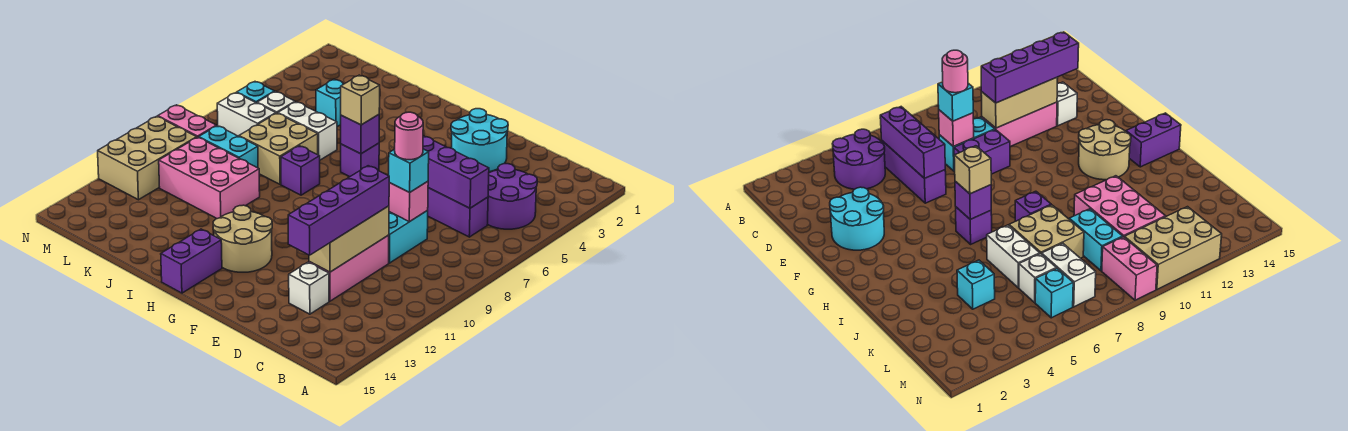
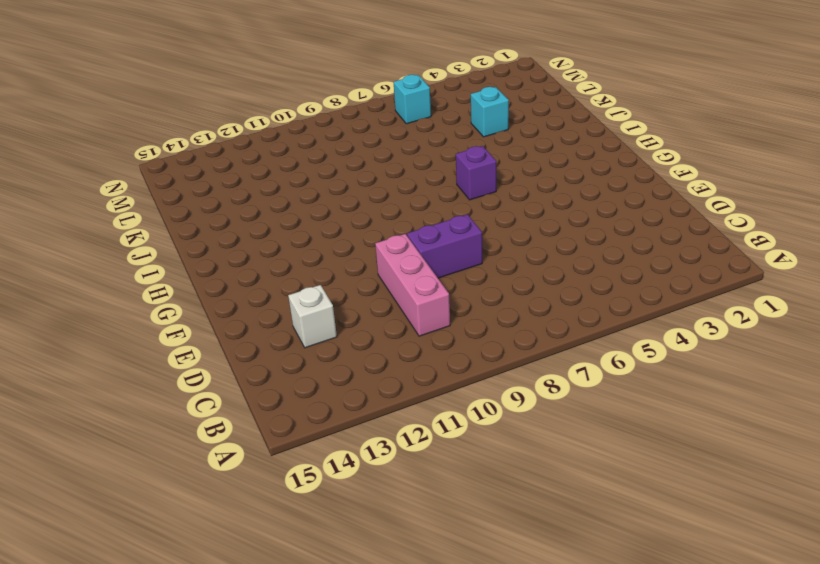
pink brick C10:E10 level 1 -> pink brick D10:D12 level 1
none -> purple round brick B4:C5 level 1
none -> purple brick C6:E6 level 1
none -> cyan brick D8:D9 level 1

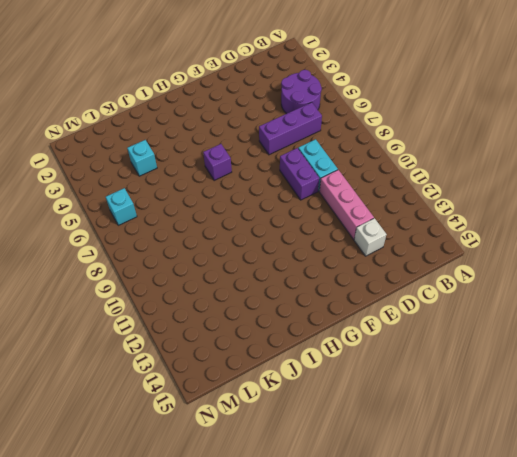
none -> cyan round brick E2:F3 level 1
none -> tan round brick G12:H13 level 1
none -> purple brick H14:H15 level 1

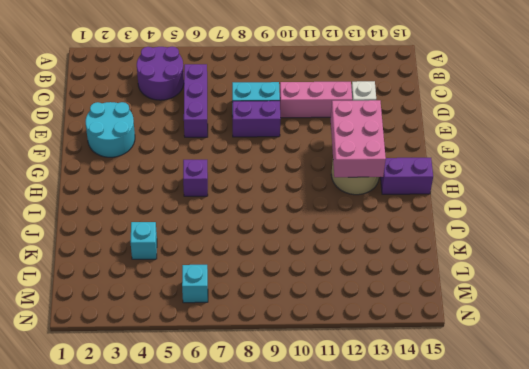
pink brick F12:H13 level 2 -> pink brick J10:L11 level 1
none -> purple brick I8 level 1
none -> white brick J6:K6 level 1
none -> tan brick J7:K8 level 1

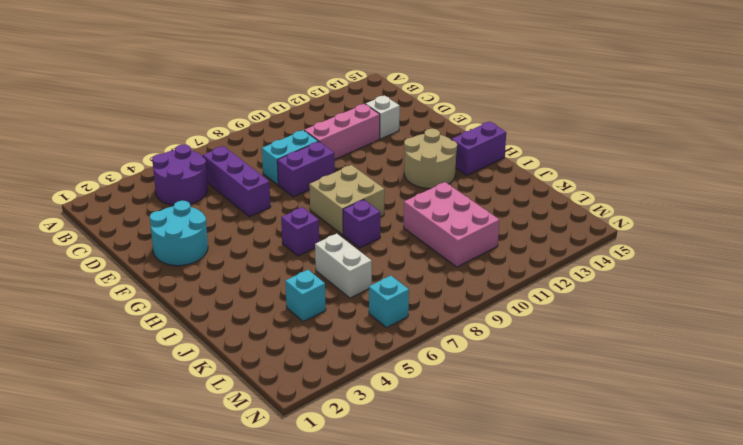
tan brick G8:H9 level 1 -> tan brick J7:K8 level 1
none -> cyan brick K9:L9 level 1
none -> white brick L6 level 1
none -> white brick L7:M7 level 1

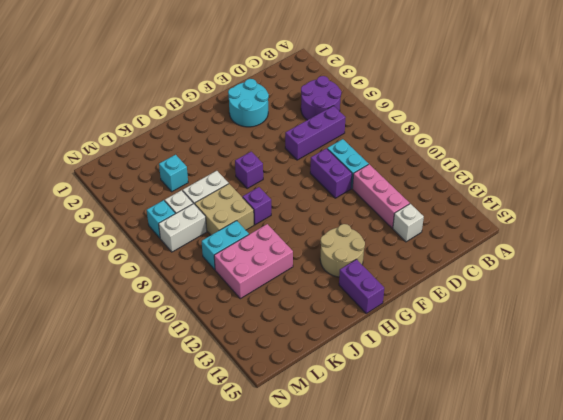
none -> pink brick M9:N9 level 1
none -> tan brick M10:N12 level 1
none -> purple brick C6:E6 level 2

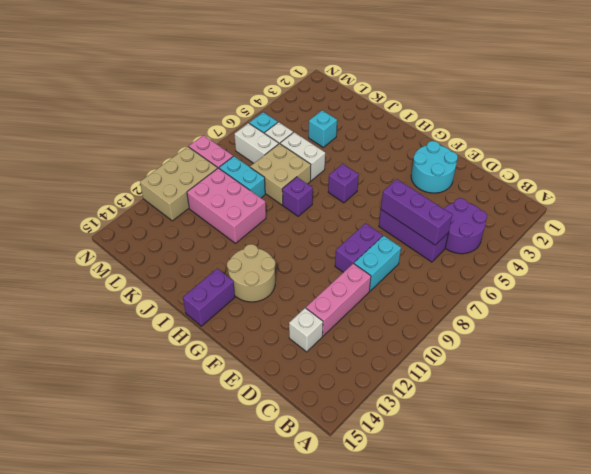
none -> pink brick D8 level 2
none -> tan brick D10:D12 level 2
none -> purple brick H6 level 2

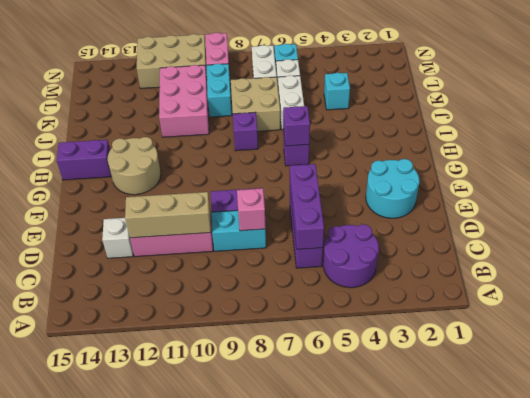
none -> cyan brick D8 level 3
none -> purple brick D10:D13 level 3
none -> tan brick H6 level 3

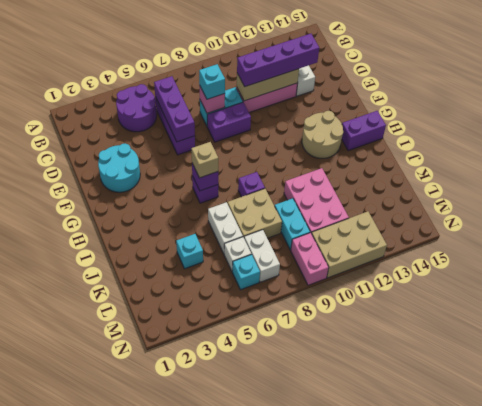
none -> pink round brick D8 level 4

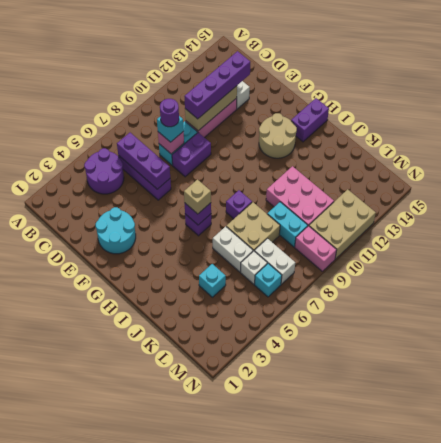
purple round brick D8 level 4 -> pink round brick D8 level 4

